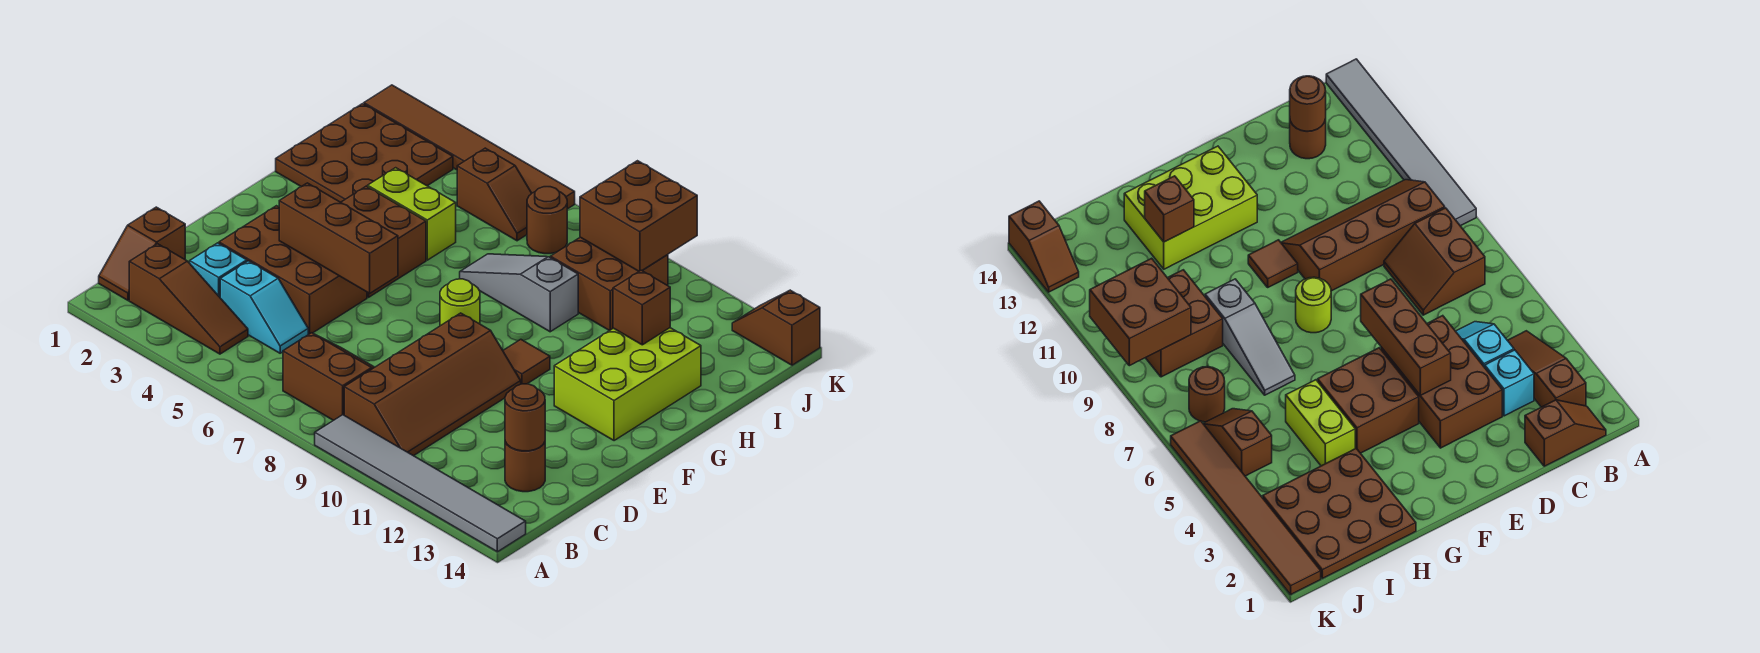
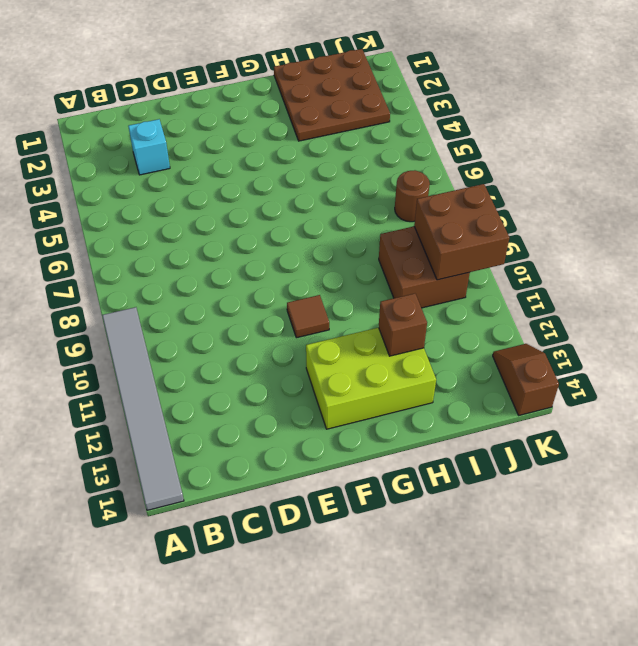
none -> brown slope B1:C1 level 1 top C
none -> brown slope B2:B4 level 1 top 2
none -> brown slope B7:C8 level 1 top B

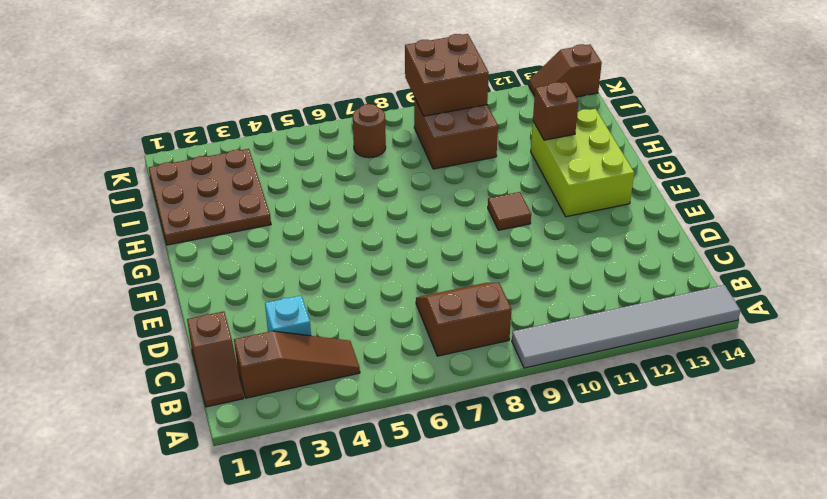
none -> brown slope B9:E10 level 1 top 9
none -> cyan slope C4:C5 level 1 top 4
none -> brown round brick C13 level 1

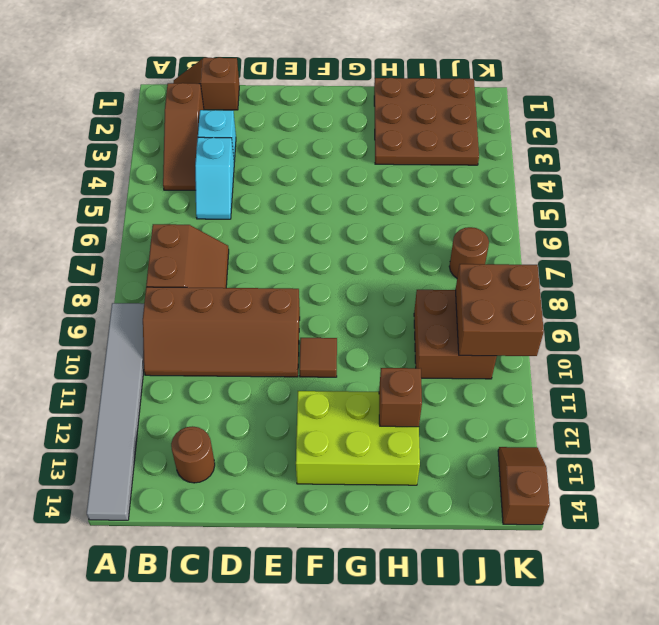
none -> brown brick D3:E5 level 1
none -> brown brick F4:G5 level 1
none -> lime round brick F8 level 1

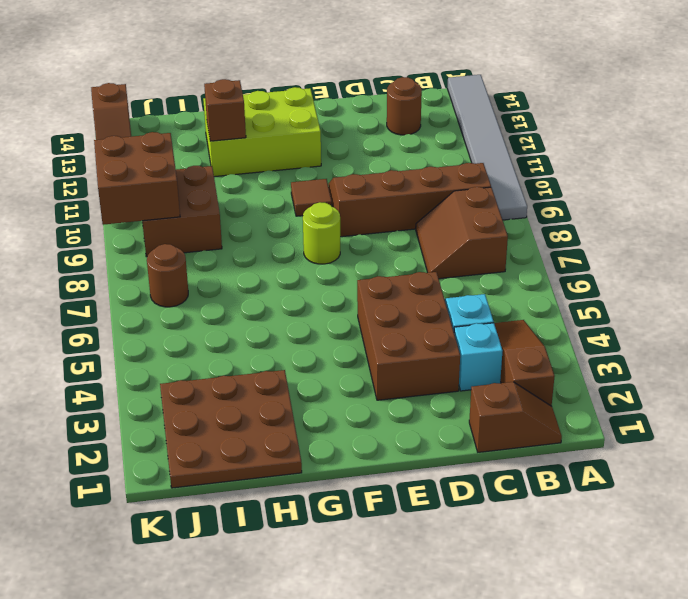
none -> brown brick F4:G5 level 1
none -> lime brick H4:H5 level 1
none -> grey slope H7:H9 level 1 top 9

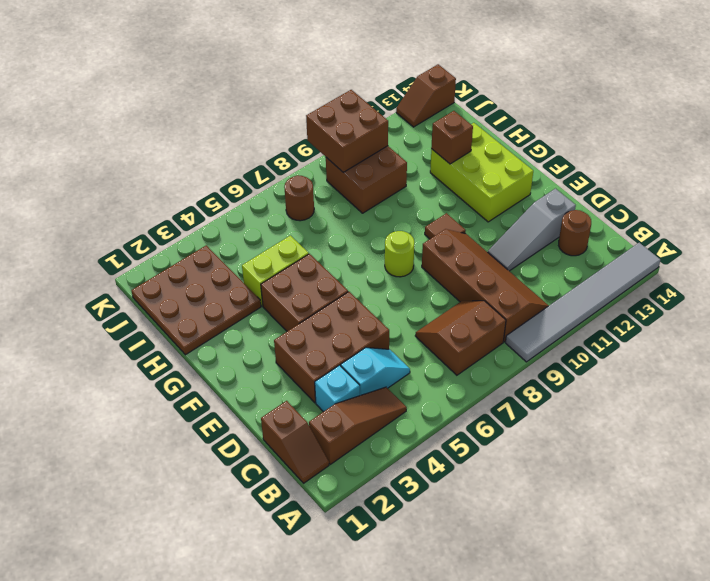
grey slope D11:D13 level 1 top 13 -> grey slope H7:H9 level 1 top 9
none -> brown slope J5:J6 level 1 top 5
none -> brown tile K1:K6 level 1
none -> brown round brick C13 level 2

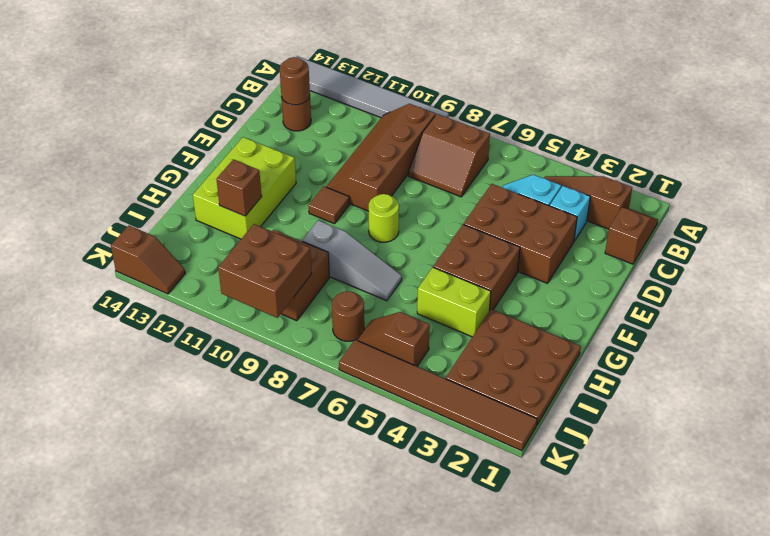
none -> brown brick E4:E6 level 2

